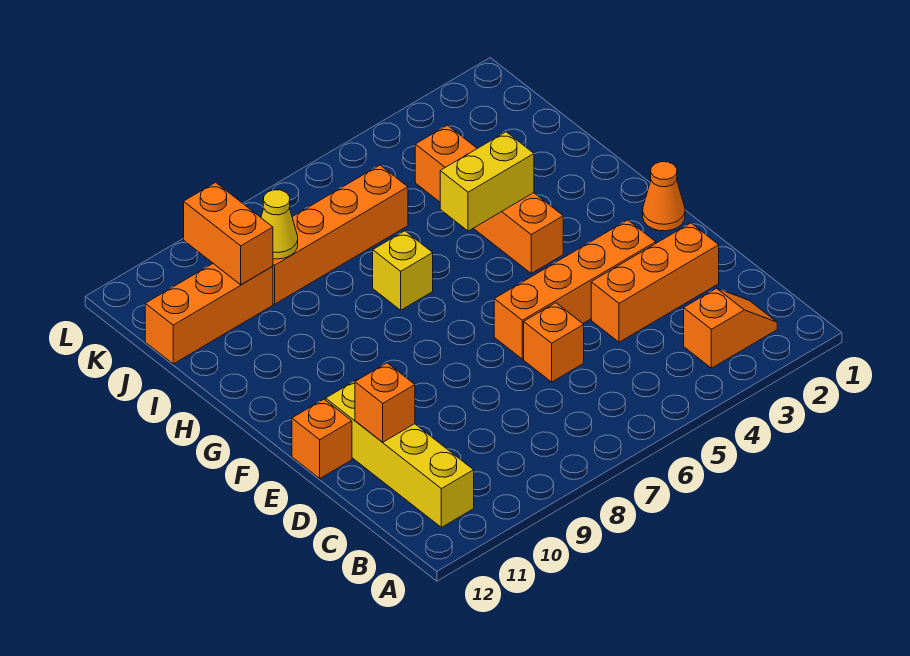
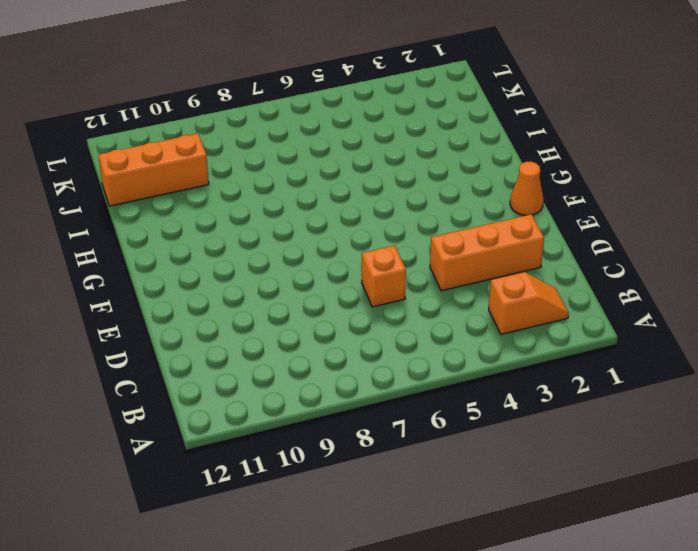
none -> yellow brick B11:E11 level 1
none -> orange brick E3:E6 level 1
none -> orange brick E12 level 1

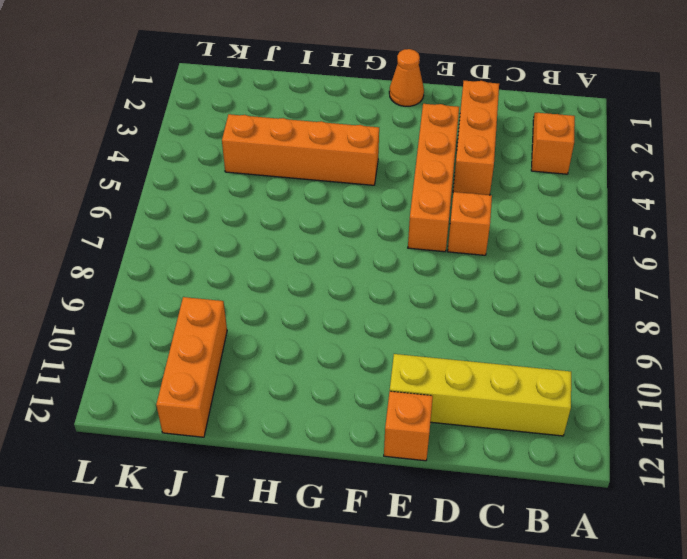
none -> yellow brick H7 level 1
none -> orange brick J6:J9 level 1
none -> orange brick D11 level 2

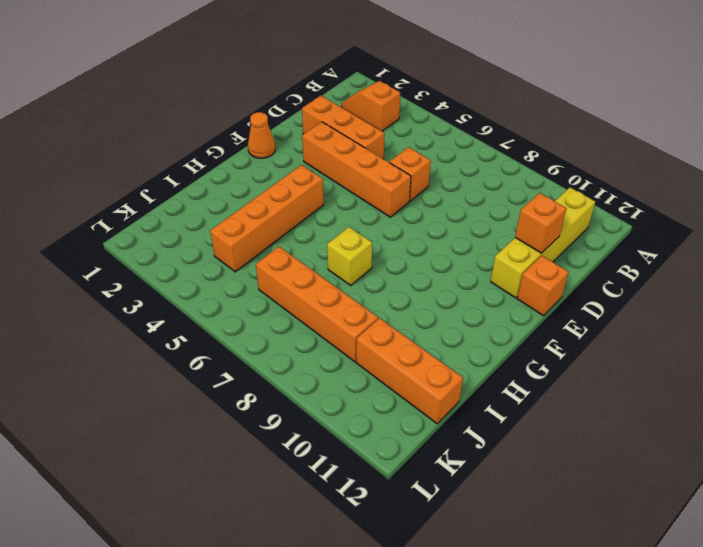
none -> yellow brick H4:H5 level 2
none -> yellow cone J9 level 2
none -> orange brick J10:K10 level 2

